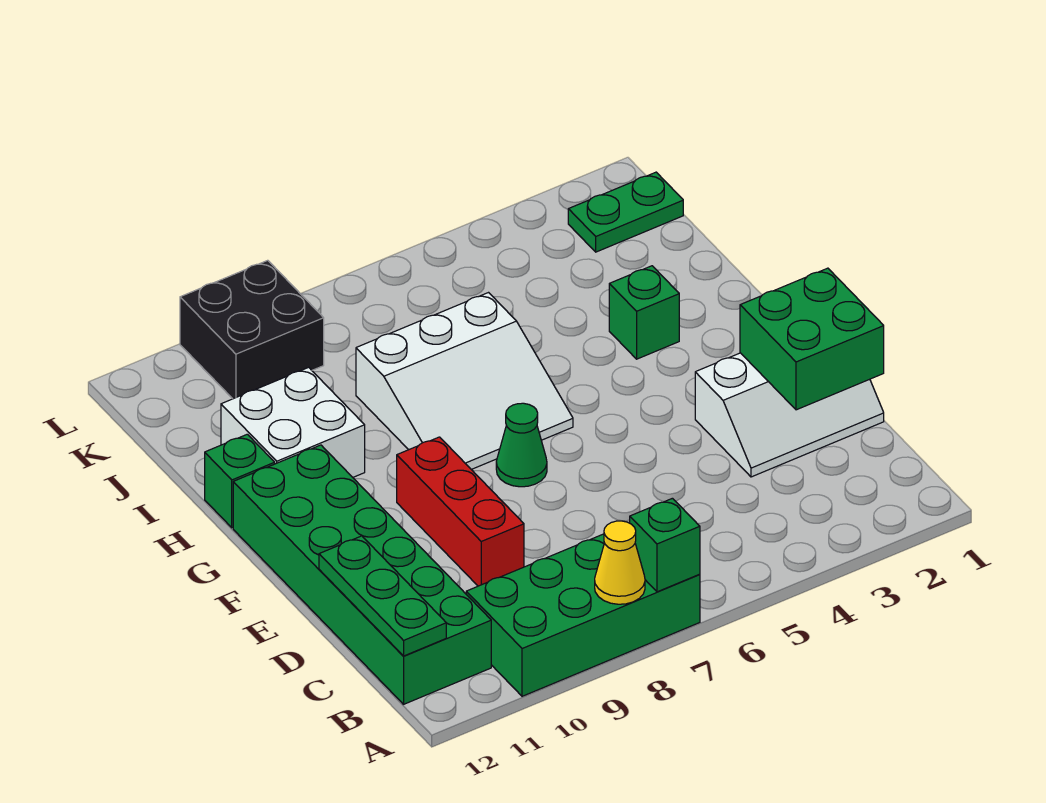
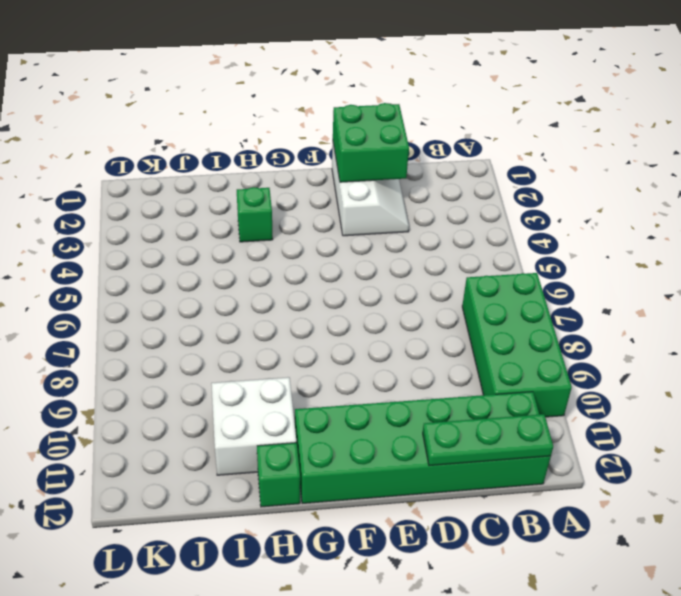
none -> red brick D9:F9 level 1
none -> green cone F7 level 1
none -> white slope G6:I8 level 1 top I

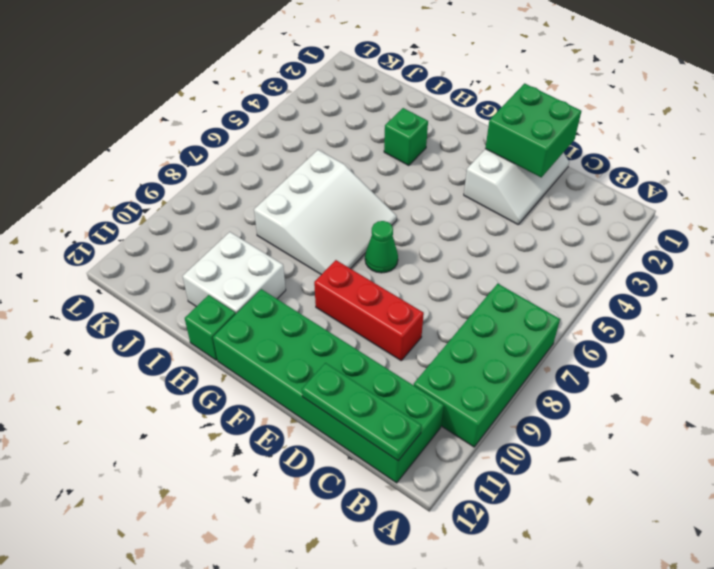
none -> green plate K1:K2 level 1
none -> black brick K9:L10 level 1
none -> green brick A7 level 2

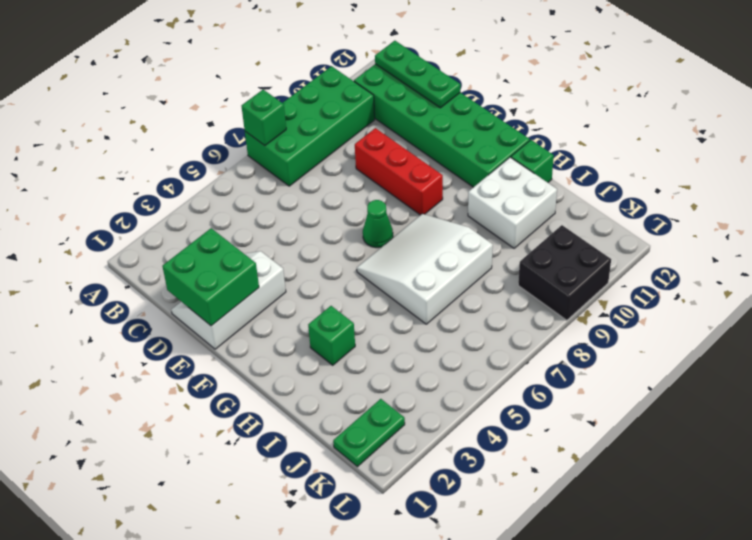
none -> yellow cone A8 level 2

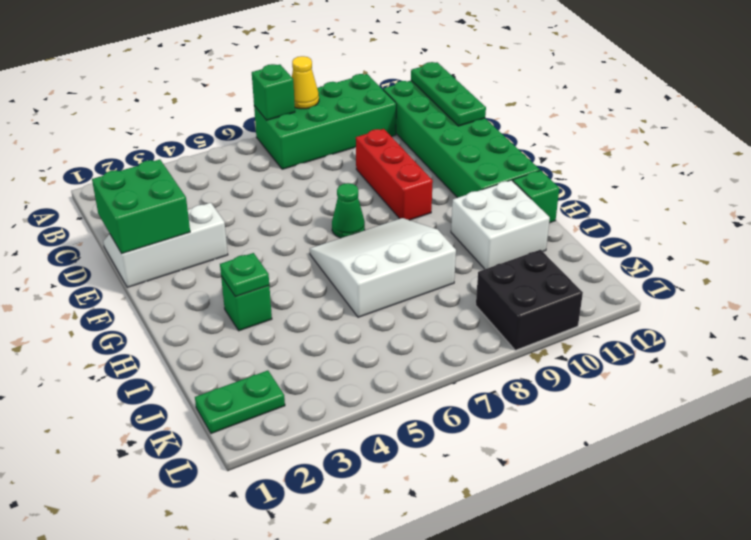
green plate H3 level 2 -> none

